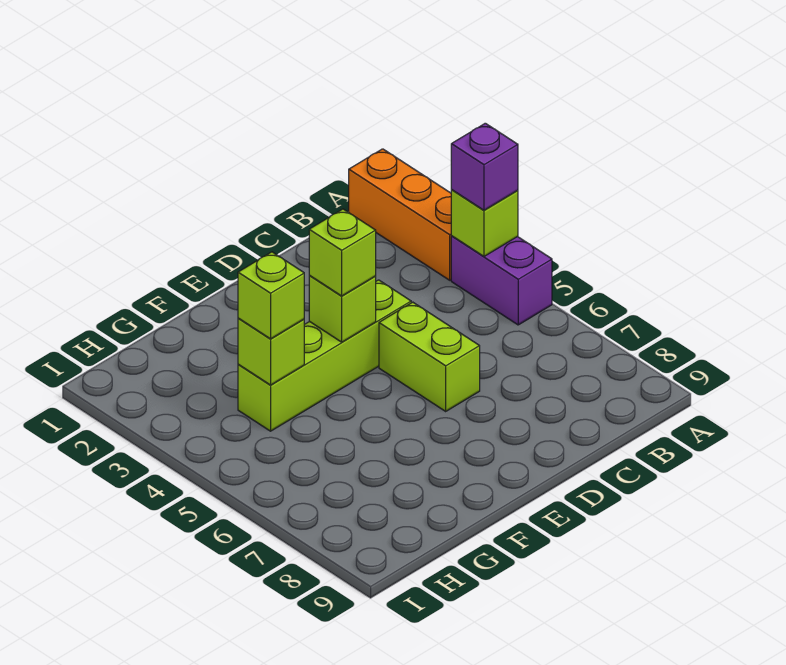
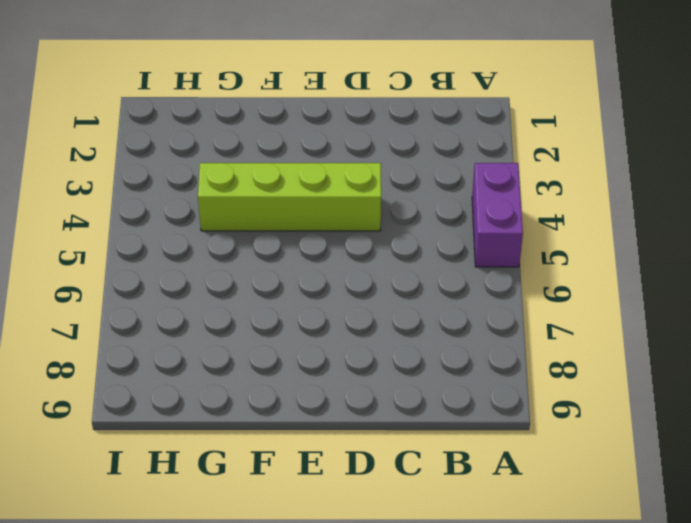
none -> orange brick A1:A3 level 1
none -> lime brick D5:D6 level 1

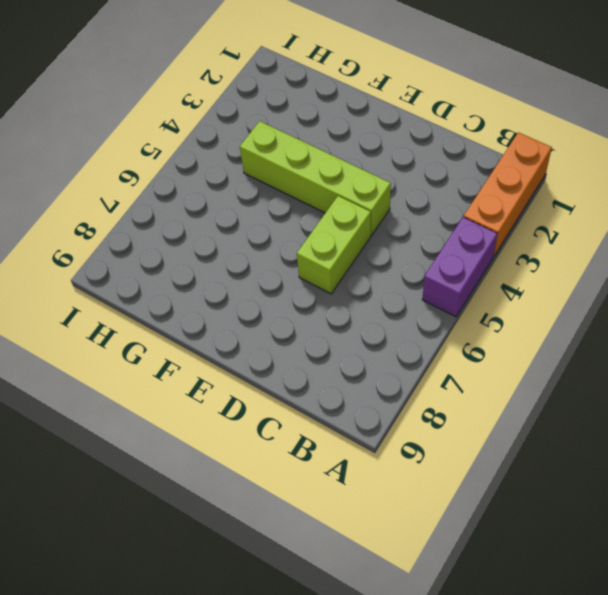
none -> lime brick A4 level 2
none -> lime brick E4 level 2

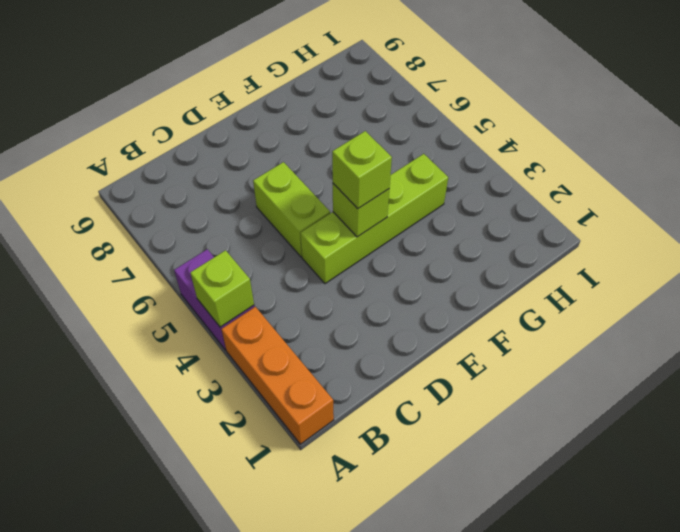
none -> lime brick G4 level 2
none -> purple brick A4 level 3

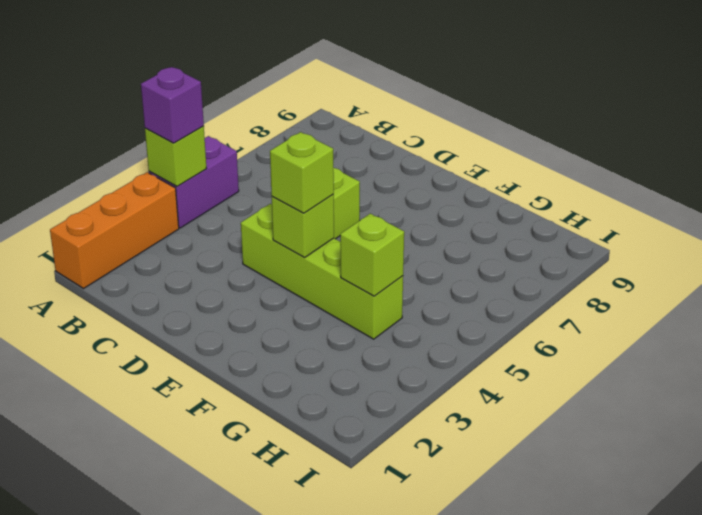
none -> lime brick G4 level 3

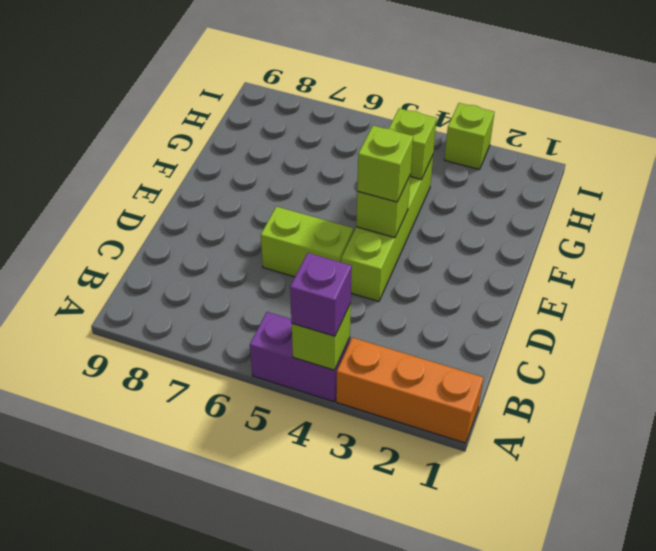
lime brick I3 level 1 -> lime brick G4 level 3

